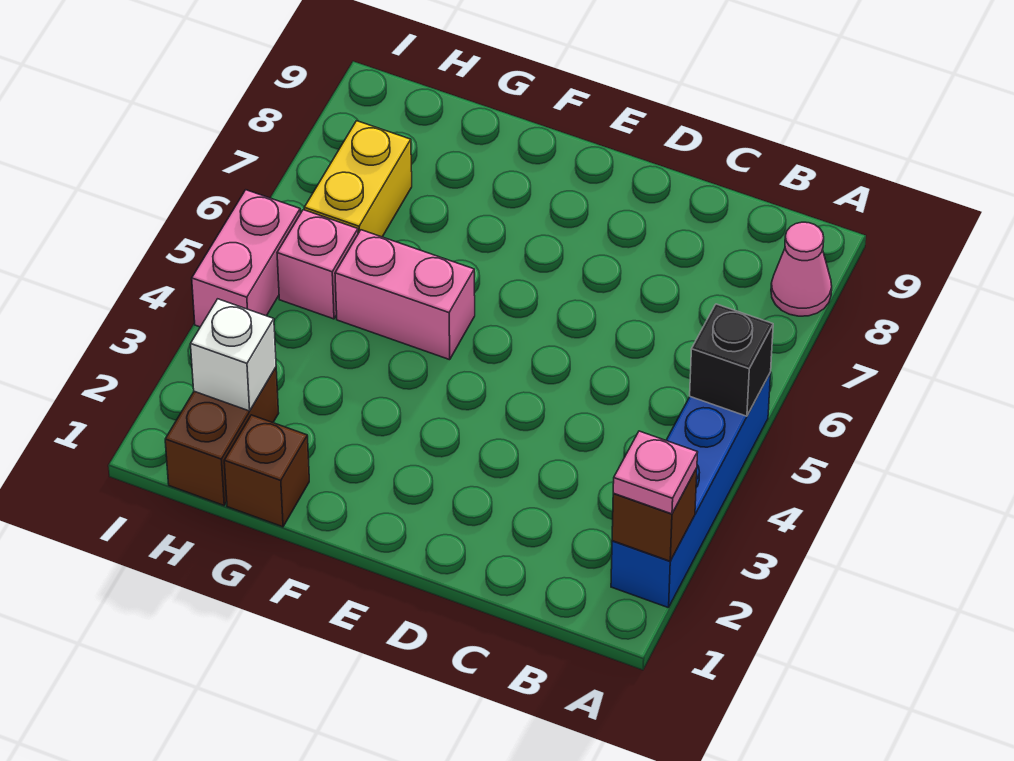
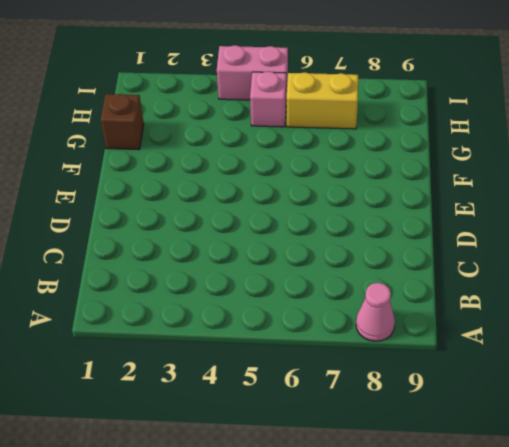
none -> blue brick A2:A5 level 1
none -> pink brick F5:G5 level 1
none -> brown brick H1:H2 level 1

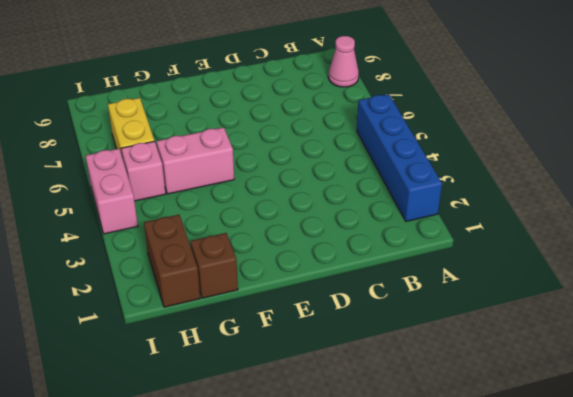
none -> brown brick A2 level 2
none -> black brick A5 level 2
none -> white brick H2 level 2

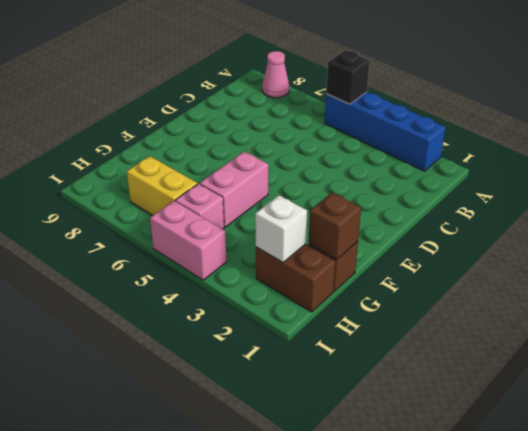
brown brick G1 level 2 -> brown brick A2 level 2
none -> pink plate A2 level 3

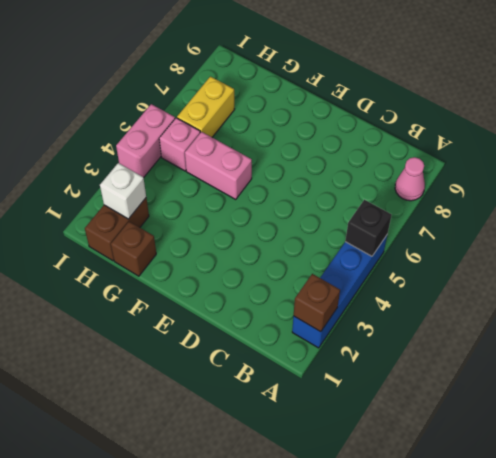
none -> pink plate A2 level 3

